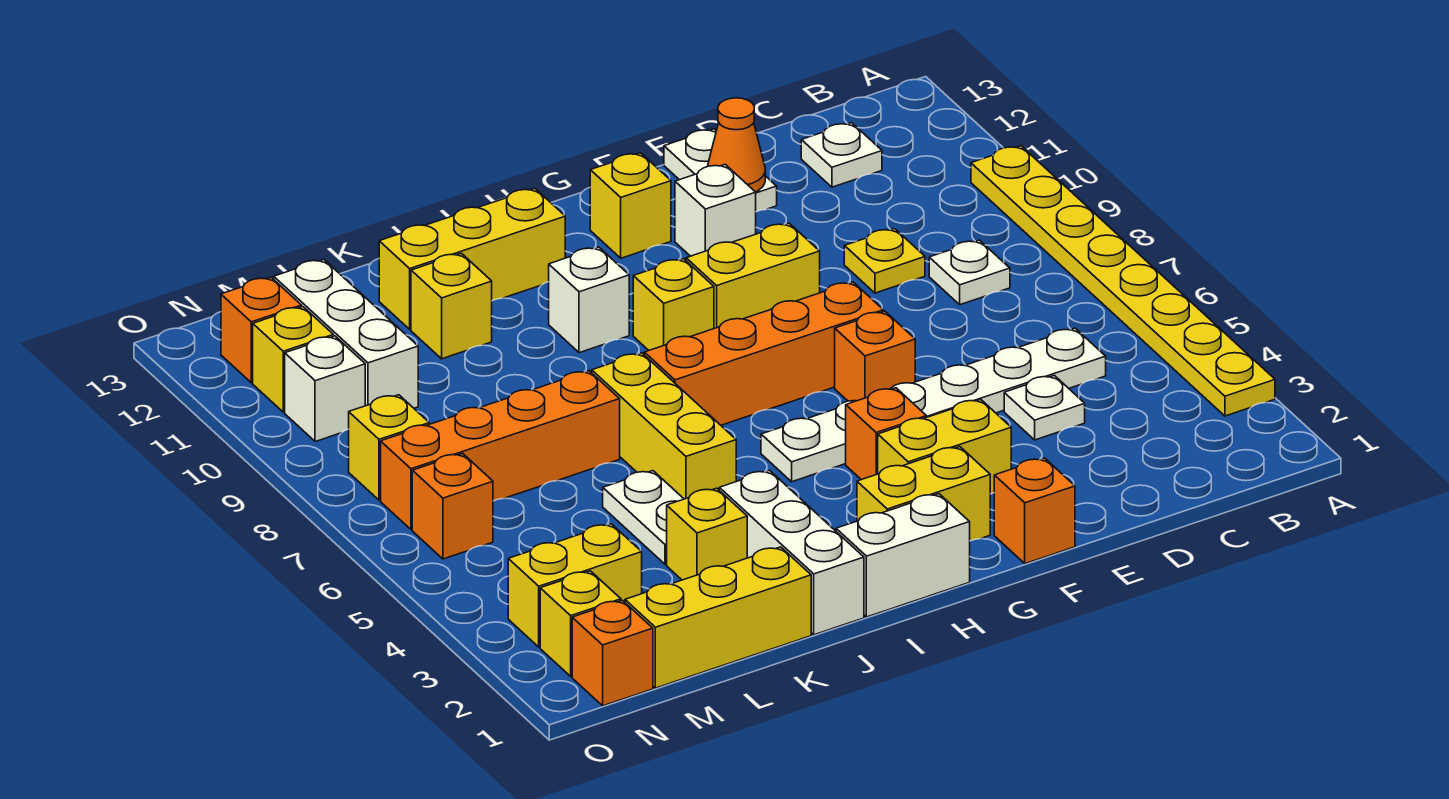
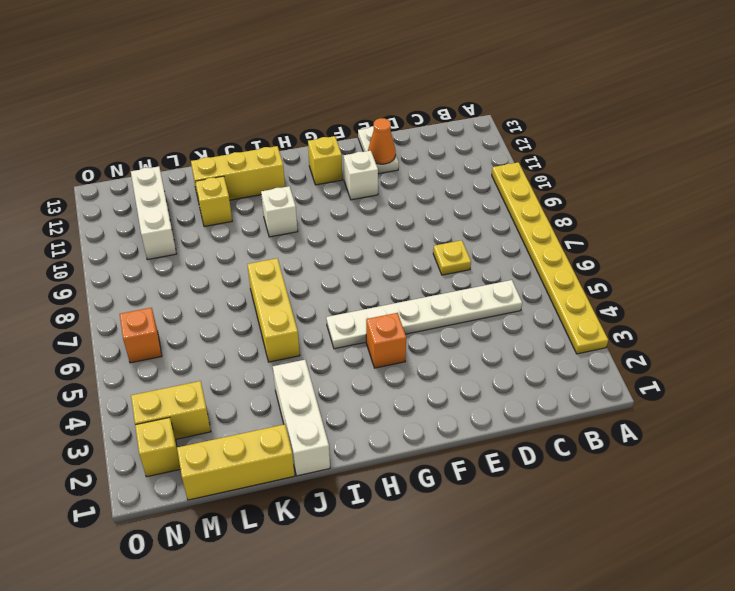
yellow plate D7 level 1 -> yellow plate D9 level 1
none -> white plate C8 level 1
none -> white plate C12 level 1
none -> white plate D4 level 1
none -> orange brick F1 level 1

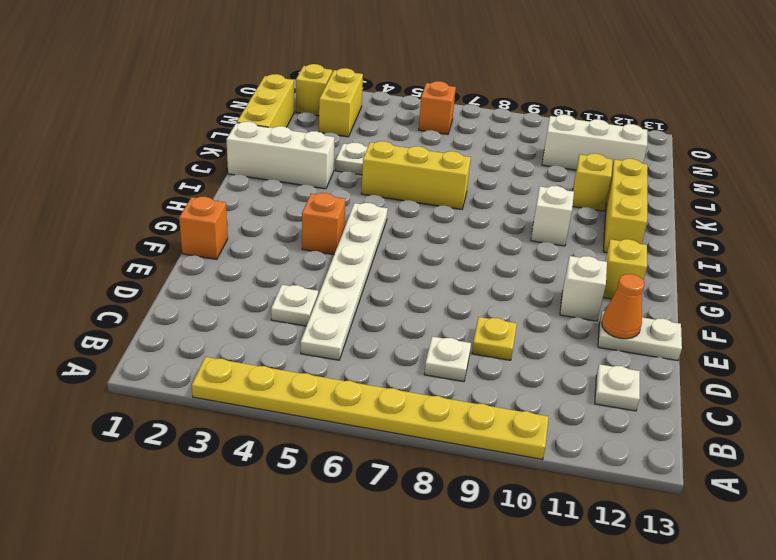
none -> yellow brick F3:G3 level 1
none -> orange brick F6 level 1
none -> orange brick F7:I7 level 1
none -> yellow brick F9:G9 level 1

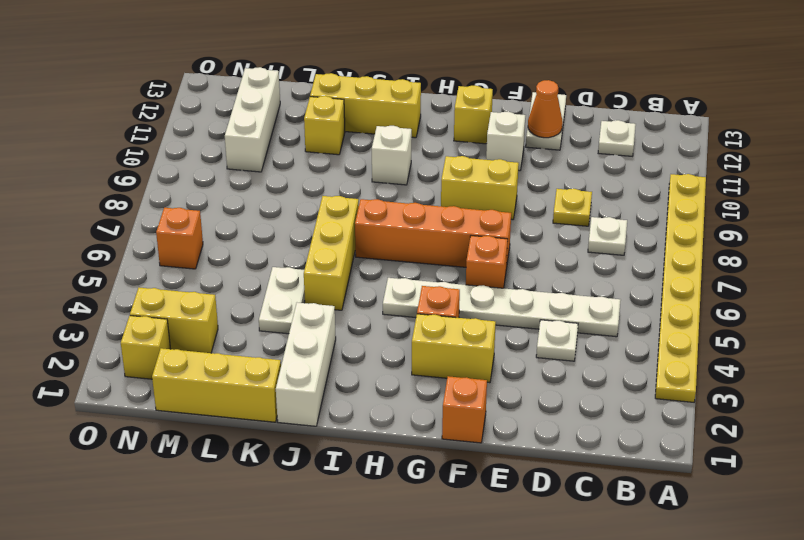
none -> yellow brick G2:H2 level 1
none -> white brick H1:I1 level 1
none -> yellow brick H9 level 1
none -> yellow brick K3 level 1

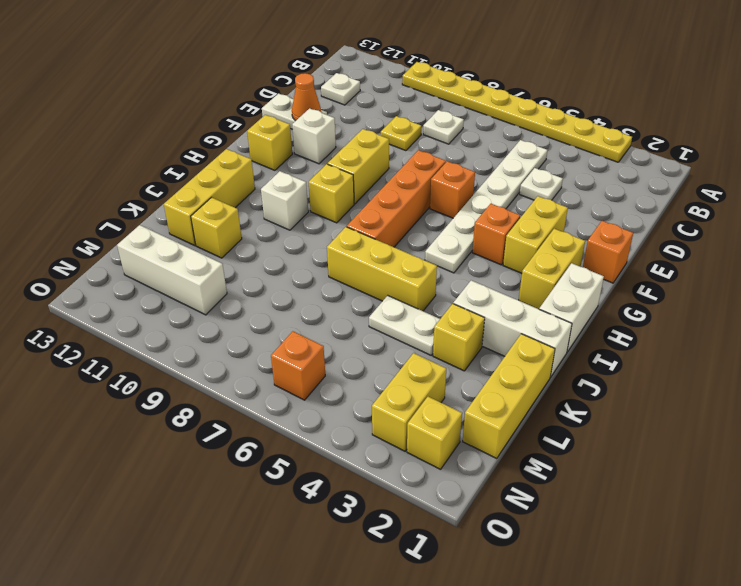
none -> orange brick K7:N7 level 1
none -> orange brick N1 level 1
none -> yellow brick N8 level 1
none -> white brick N10 level 1

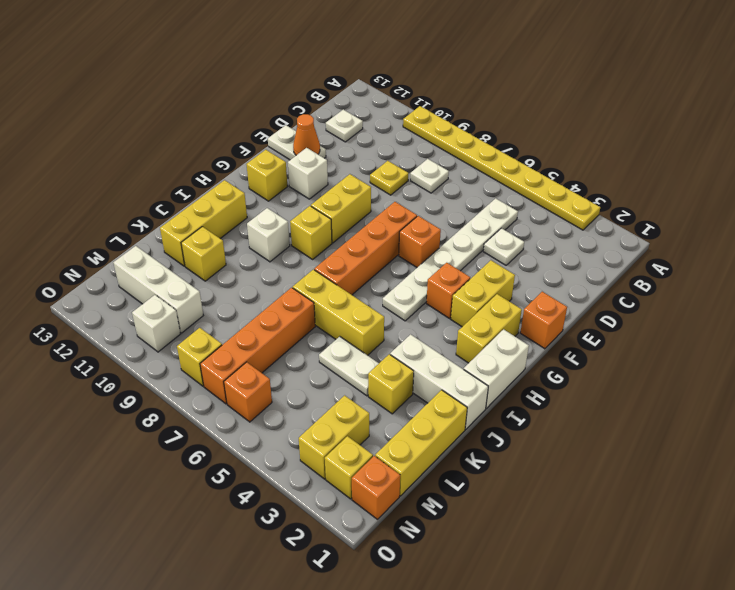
none -> yellow brick N11 level 1
none -> orange brick N12 level 1

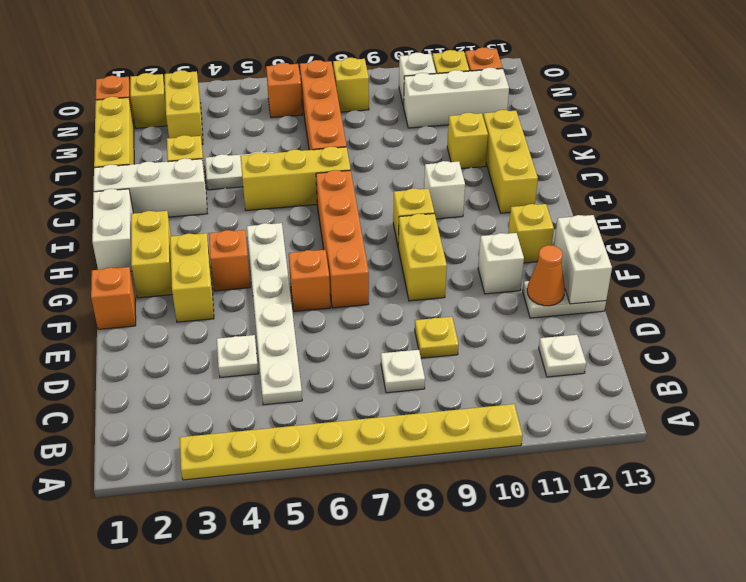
white brick E13:F13 level 2 -> none

